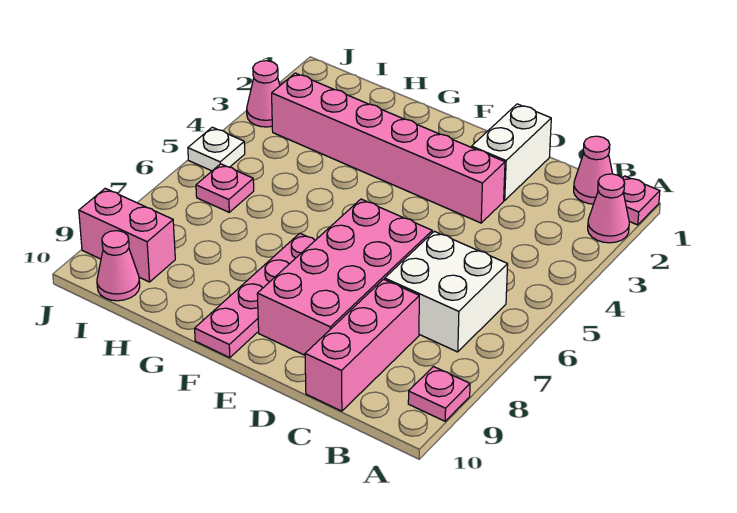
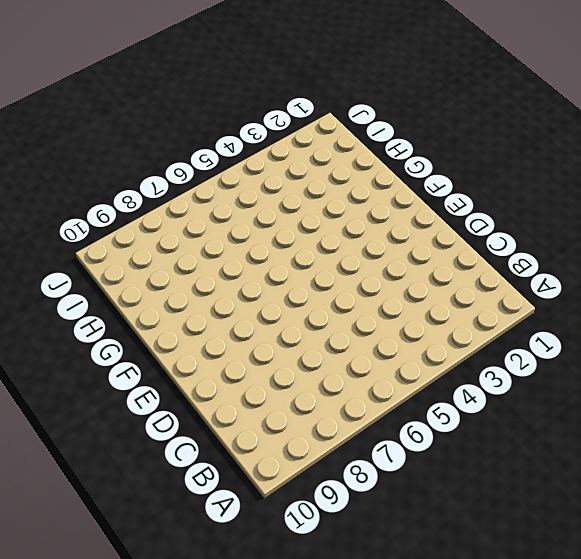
none -> pink plate A1 level 1
none -> pink cone A2 level 1
none -> pink plate A9 level 1

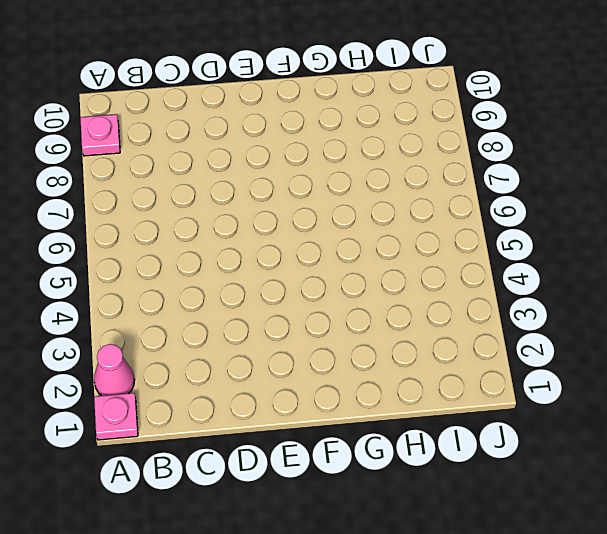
none -> pink cone B1 level 1
none -> white brick B6:C7 level 1
none -> pink brick C8:C10 level 1

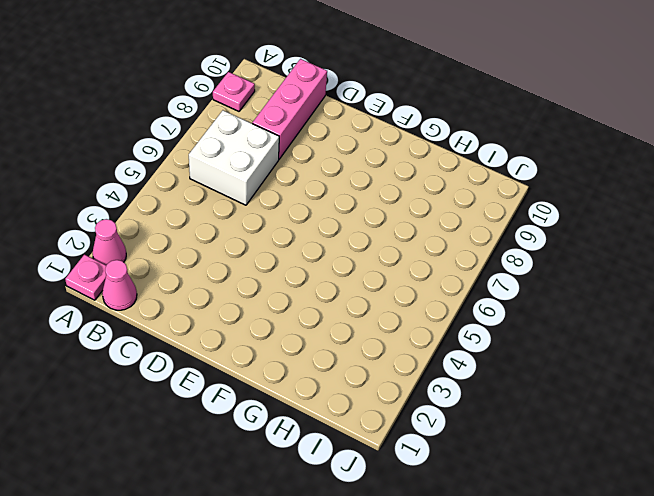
none -> white brick D1:D2 level 1
none -> pink brick D3:I3 level 1
none -> pink brick D6:E9 level 1

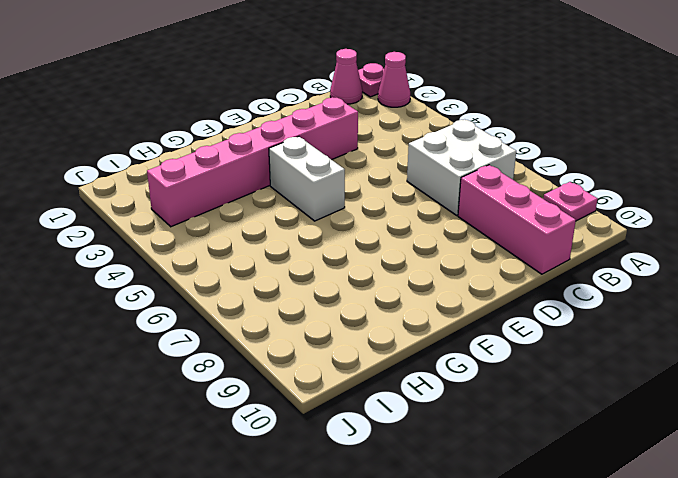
white brick F4:F5 level 1 -> white brick D1:D2 level 1
none -> pink brick D6:E9 level 1
none -> pink plate F7:F10 level 1
none -> pink plate I6 level 1

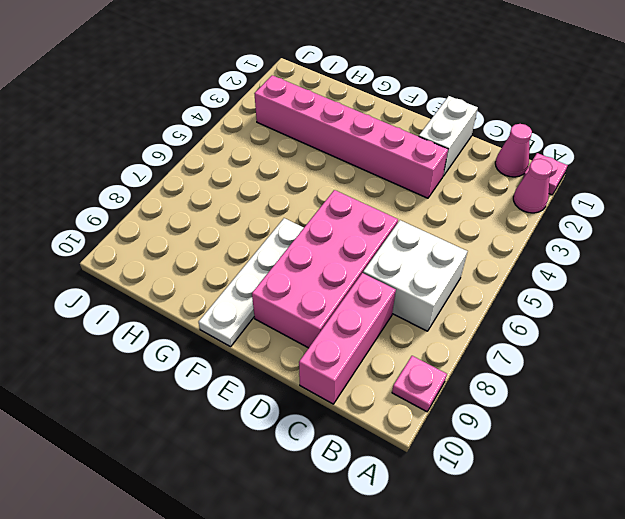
white plate F7:F10 level 1 -> pink plate F7:F10 level 1
none -> pink plate I6 level 1
none -> pink brick I9:J9 level 1
none -> pink cone I10 level 1

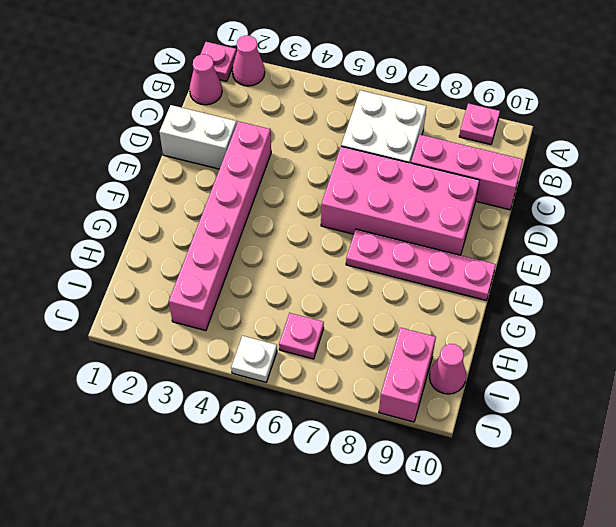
none -> pink cone J3 level 1

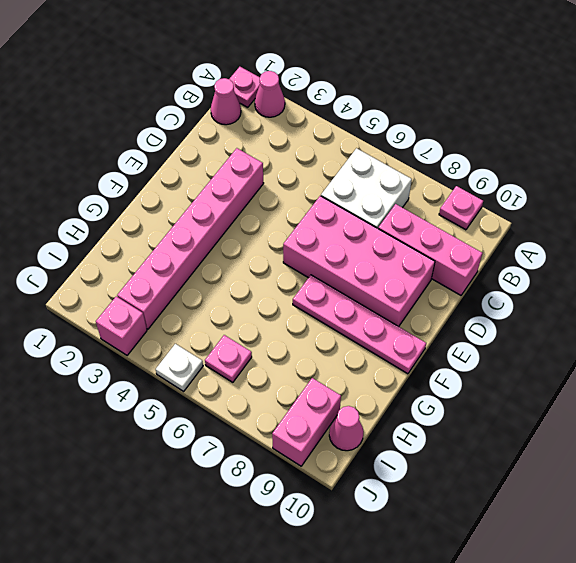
pink brick J3 level 1 -> pink cone J3 level 1
none -> white brick D1:D2 level 1

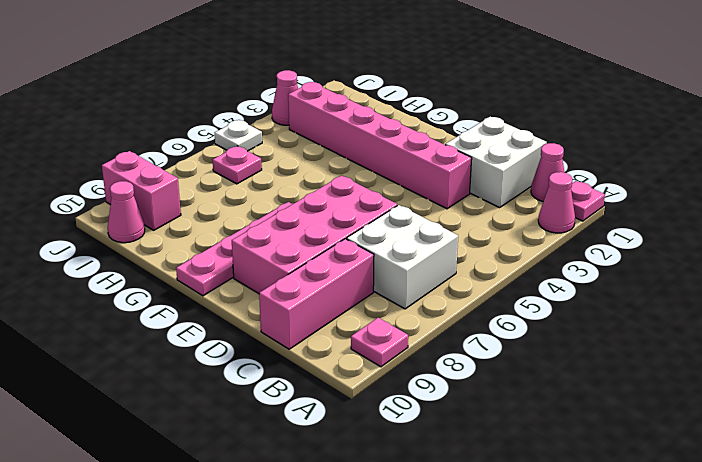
white brick C1:D2 level 1 -> white brick D1:D2 level 1

